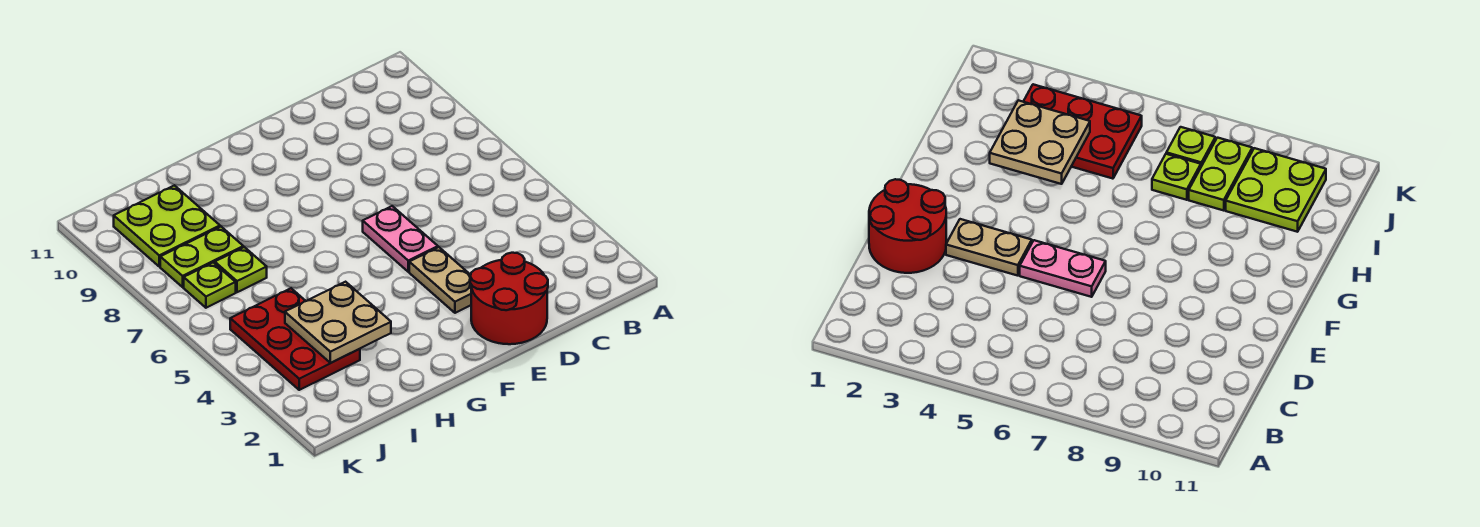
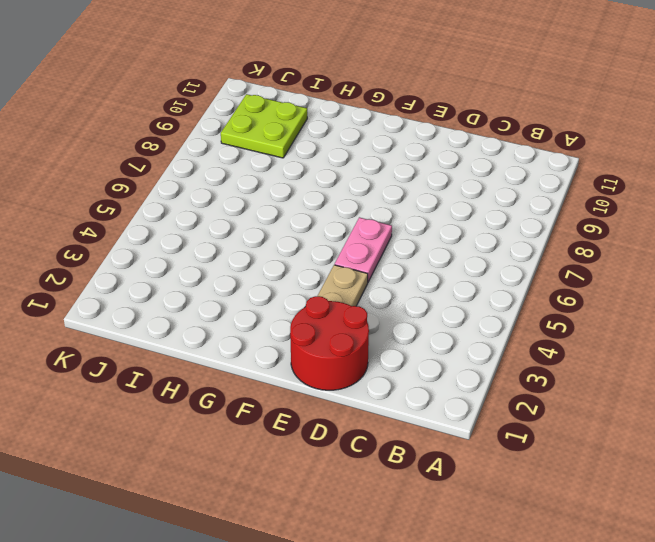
none -> red plate I3:J5 level 1
none -> lime plate I7 level 1

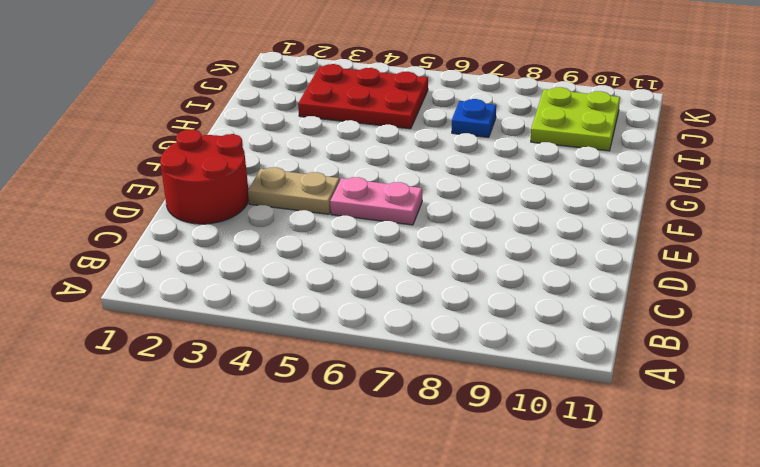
blue plate I7 level 1 -> lime plate I7 level 1
none -> lime plate I8:J8 level 1
none -> lime plate J7 level 1

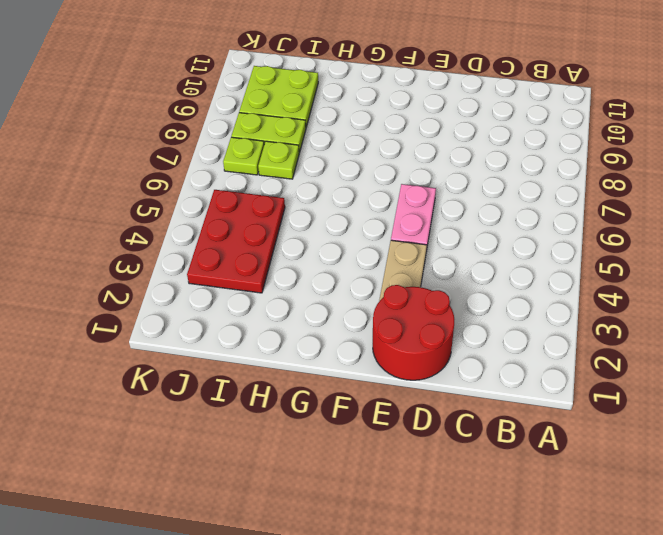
none -> tan plate H3:I4 level 2

